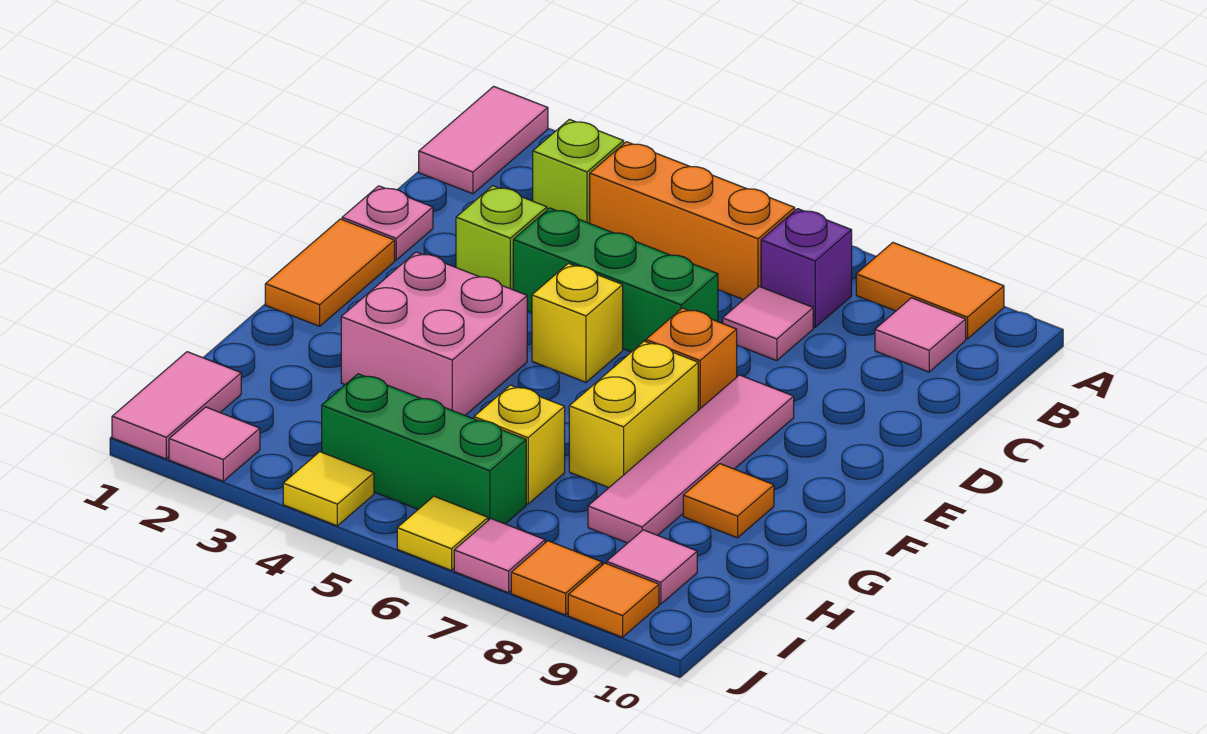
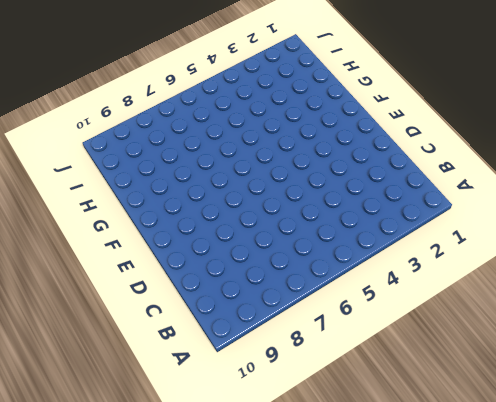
none -> pink tile A1:B1 level 1
none -> orange tile A8:A9 level 1
none -> lime brick B3 level 1

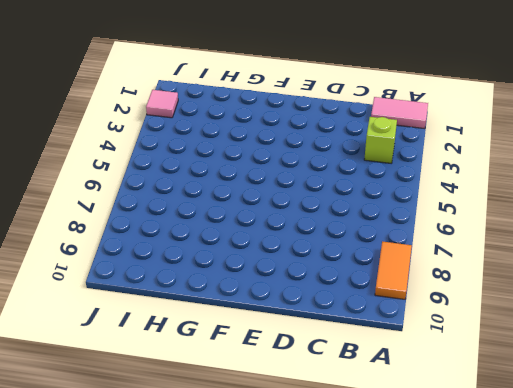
none -> orange brick B4:B6 level 1
none -> purple brick B7 level 1
none -> pink tile B9 level 1

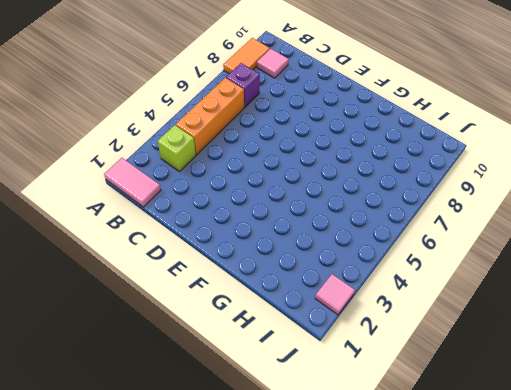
none -> pink tile C7 level 1
none -> pink plate D1 level 1
none -> lime brick D3 level 1

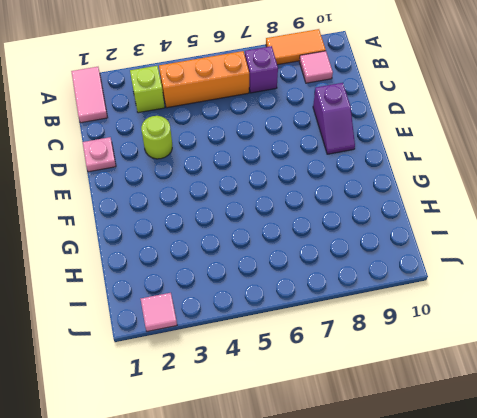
lime round brick D3 level 1 -> lime brick D3 level 1
purple slope D9:E9 level 1 top D -> none
none -> pink tile C7 level 1
none -> green brick D4:D6 level 1
none -> orange tile E1:F1 level 1

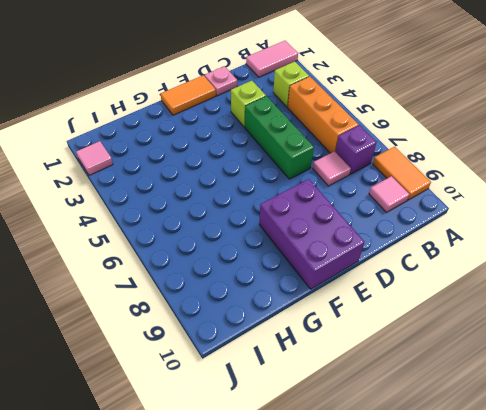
purple brick E8:F10 level 1 -> pink tile E8:H8 level 1
none -> yellow brick E5 level 1
none -> orange brick E7 level 1
none -> pink brick F3:G4 level 1

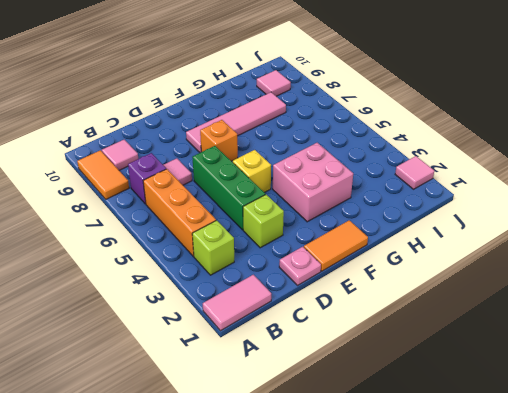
none -> yellow brick F7:G7 level 1
none -> orange tile G9 level 1
none -> yellow brick H6 level 1

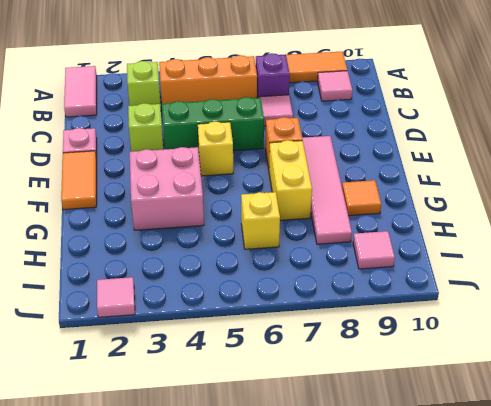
none -> pink tile I1:J1 level 1
none -> green brick I4:I6 level 1
none -> yellow tile J4 level 1

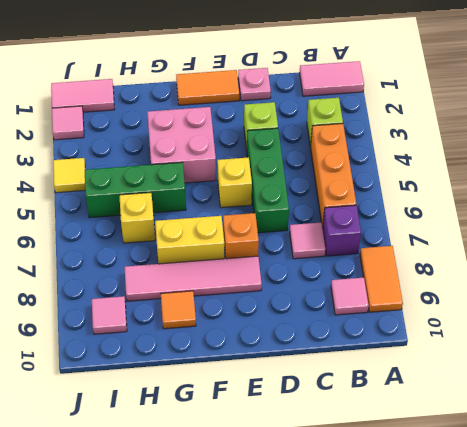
green brick G5:I5 level 1 -> green brick I4:I6 level 1
none -> yellow tile J6 level 1
none -> pink tile J7 level 1
none -> orange tile J8 level 1

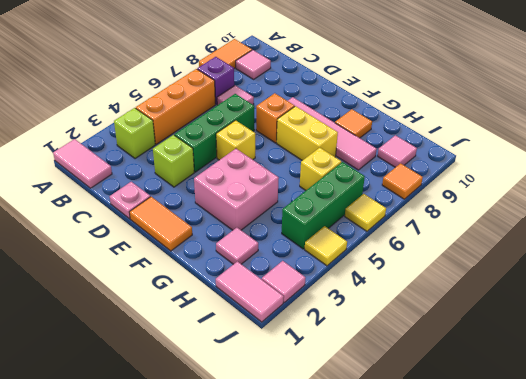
pink tile H2 level 1 -> pink tile J7 level 1
none -> orange tile J9 level 1

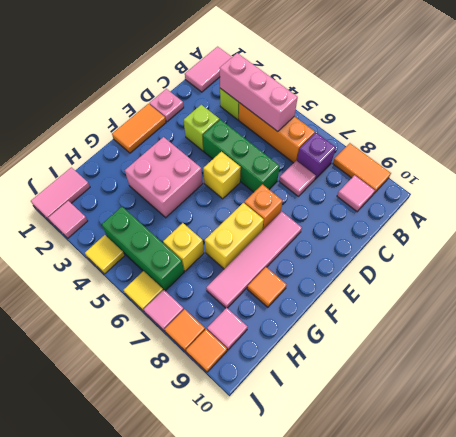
pink brick B3:B5 level 2 -> none

